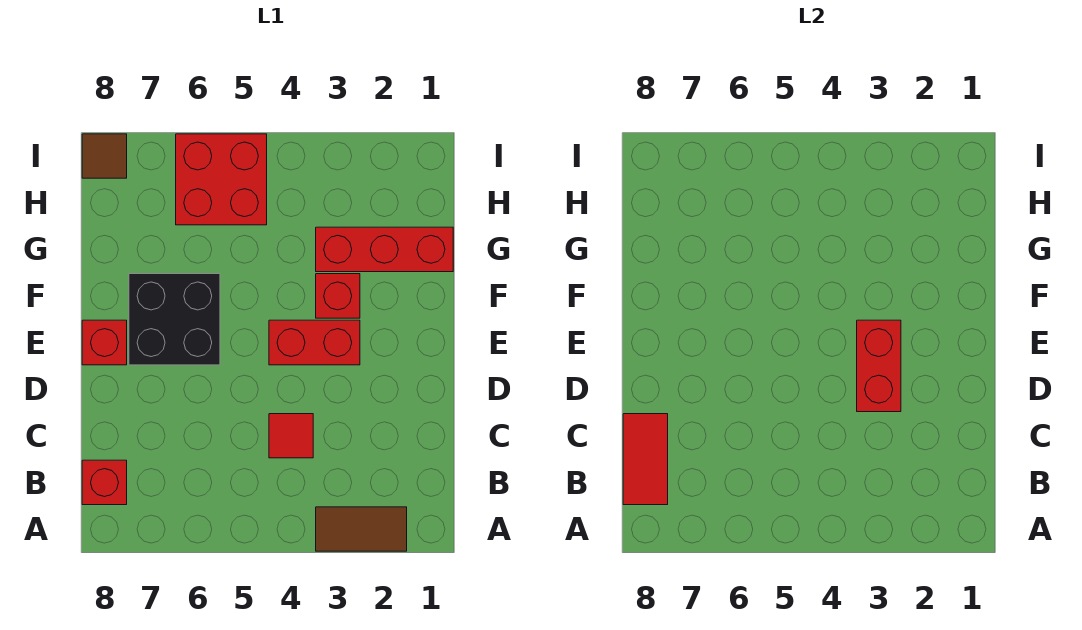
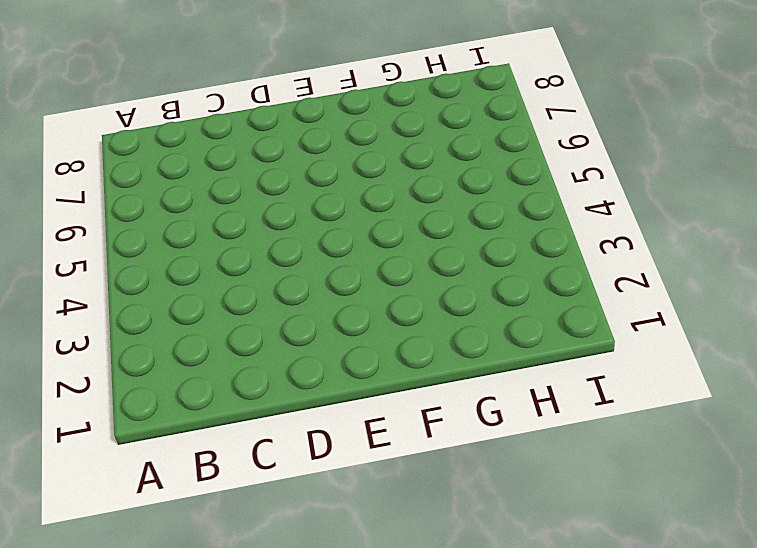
none -> brown tile A2:A3 level 1
none -> red brick B8 level 1
none -> red tile C4 level 1

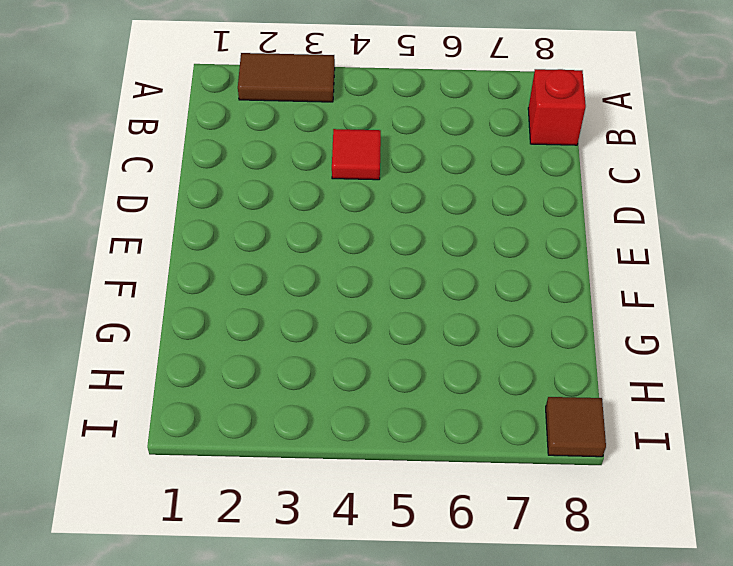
none -> red brick E3:E4 level 1
none -> black brick E6:F7 level 1
none -> red brick E8 level 1

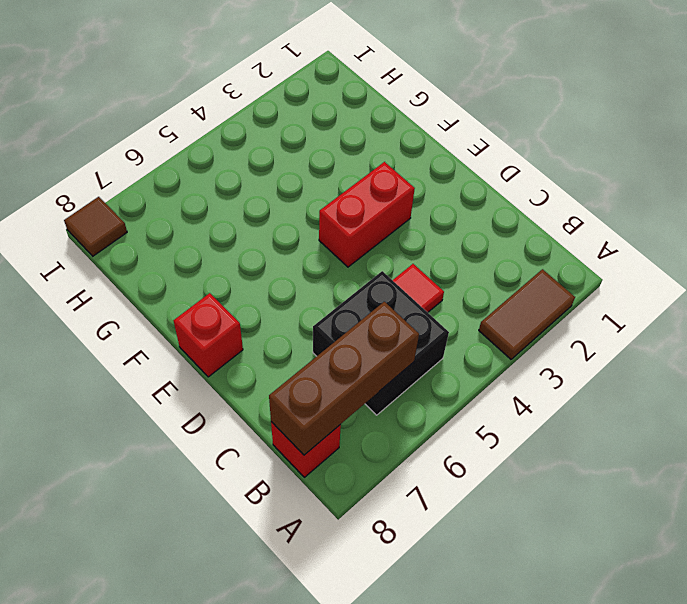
black brick B5:C6 level 1 -> black brick E6:F7 level 1
brown brick B6:B8 level 2 -> red tile B8:C8 level 2
none -> red brick F3 level 1
none -> red brick G1:G3 level 1
none -> red brick H5:I6 level 1

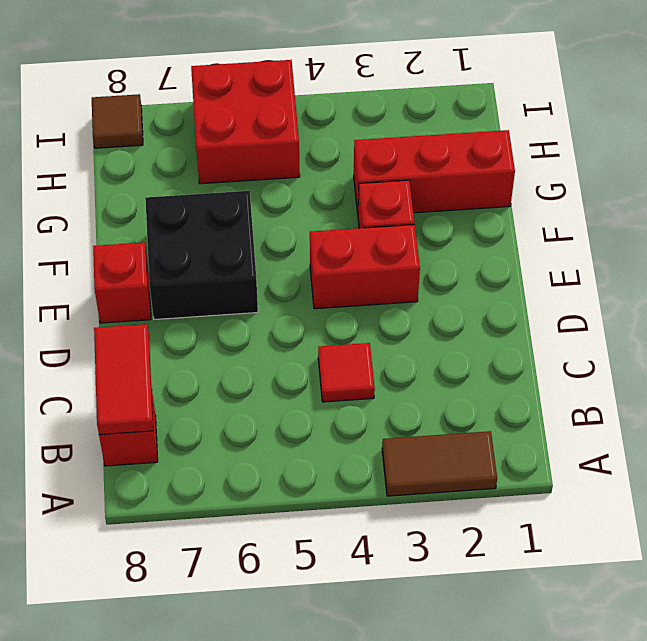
none -> red brick D3:E3 level 2

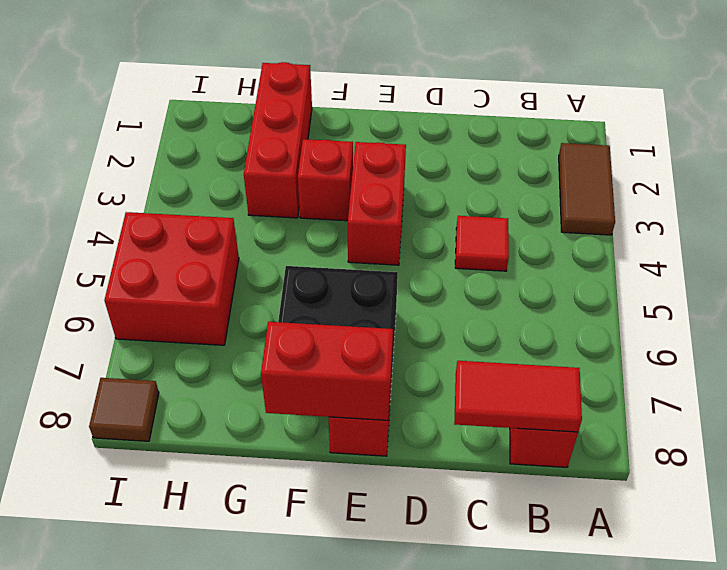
red brick E8:F8 level 2 -> red brick D3:E3 level 2

